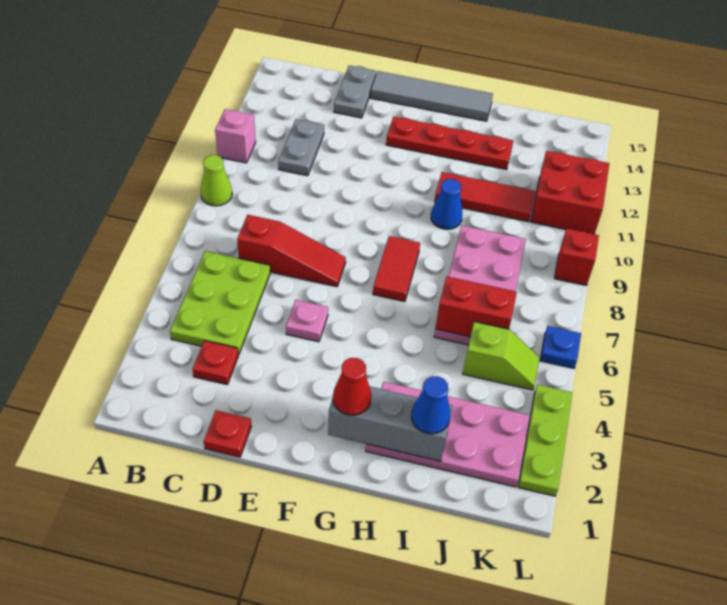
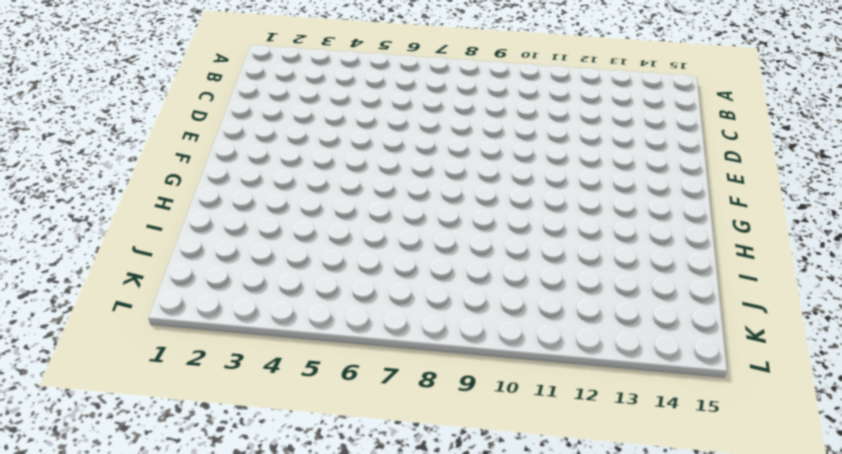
none -> lime cone A9 level 1
none -> pink brick A11 level 1
none -> lime plate B4:C6 level 1

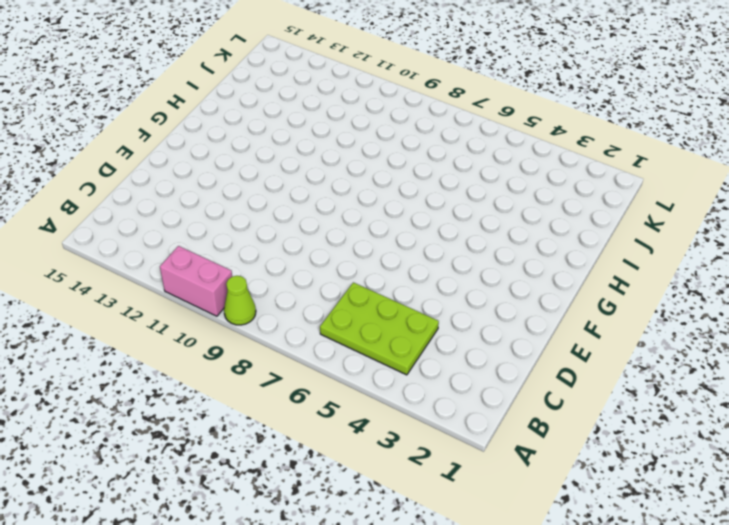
pink brick A10:A11 level 1 -> pink brick A11 level 1
none -> red plate C3 level 1
none -> red slope C7:E7 level 1 top C
none -> grey plate C11:C12 level 1

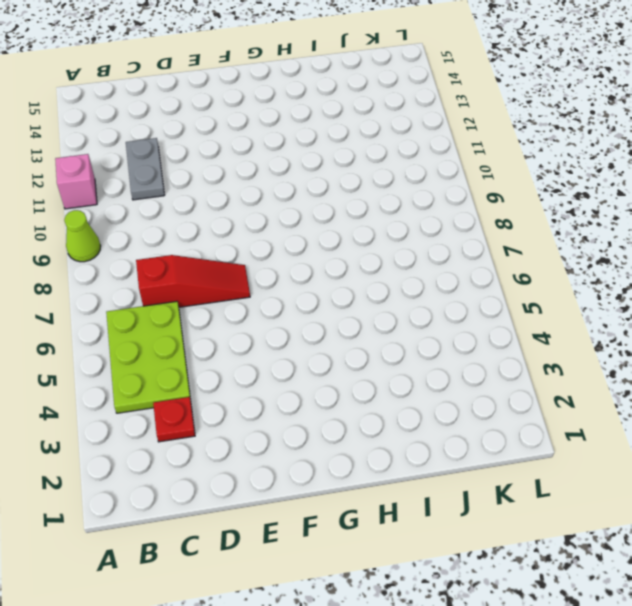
none -> red plate D1 level 1
none -> grey plate D14:D15 level 1
none -> pink plate E5 level 1

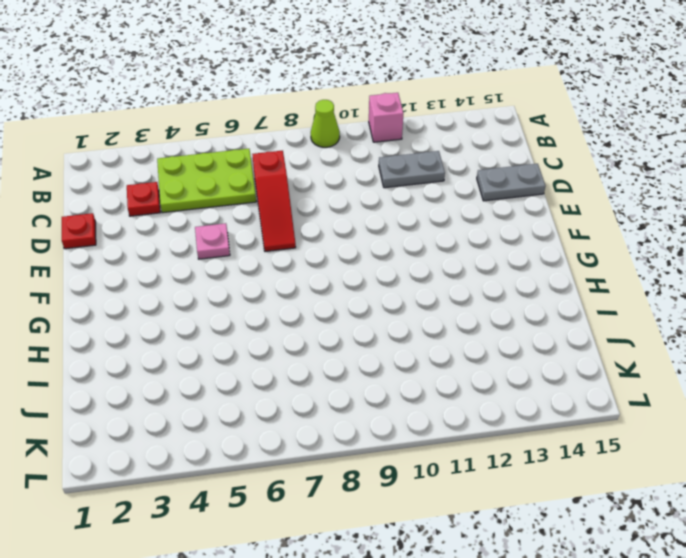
none -> grey tile E15:H15 level 1
none -> red plate F13:I13 level 1
none -> red tile G7:G8 level 1

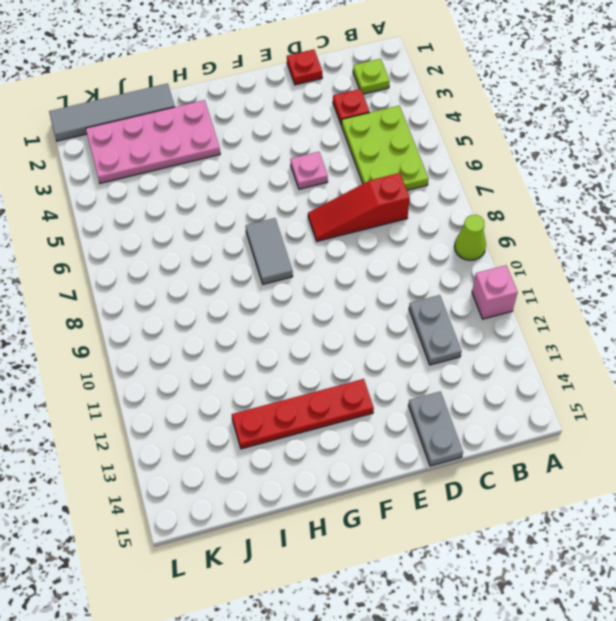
lime plate B2 level 1 -> none
grey tile G7:G8 level 1 -> red tile G7:G8 level 1
grey tile I1:L1 level 1 -> grey tile E15:H15 level 1
none -> blue cone H10 level 1
none -> red tile H11:J11 level 1
none -> pink plate I6:J9 level 1

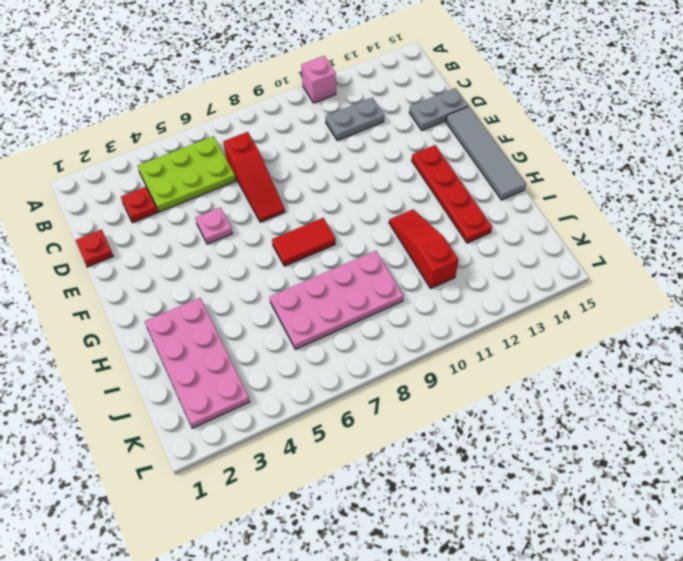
red slope H11:J11 level 1 top J -> red tile H11:J11 level 1
none -> lime cone A9 level 1
none -> blue cone H10 level 1
none -> lime slope J5:K5 level 1 top J

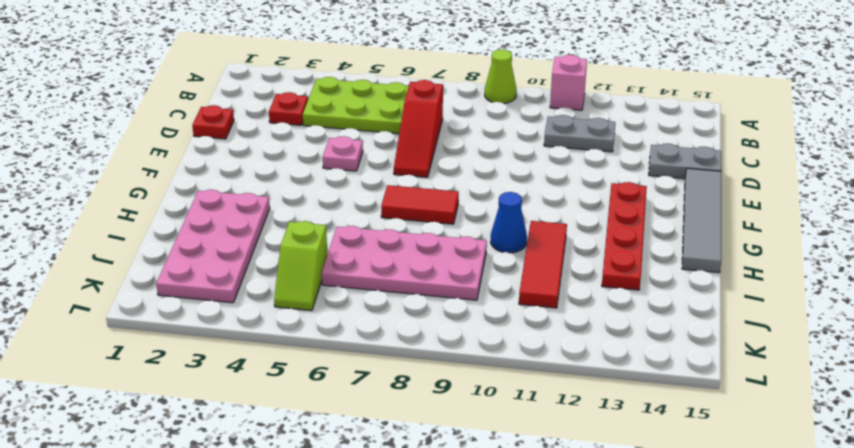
none -> red brick K11:L12 level 1
none -> lime plate L2:L4 level 1
none -> blue plate L6 level 1

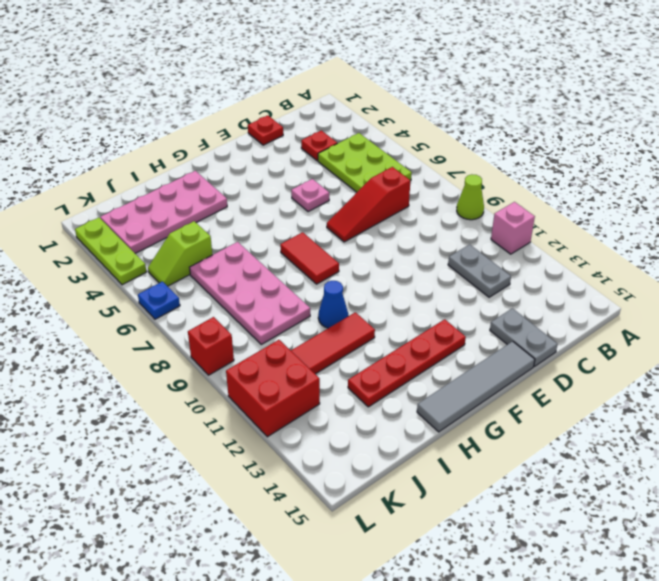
none -> grey brick G2:I2 level 2
none -> red brick I6:J6 level 2
none -> red cone G2 level 3

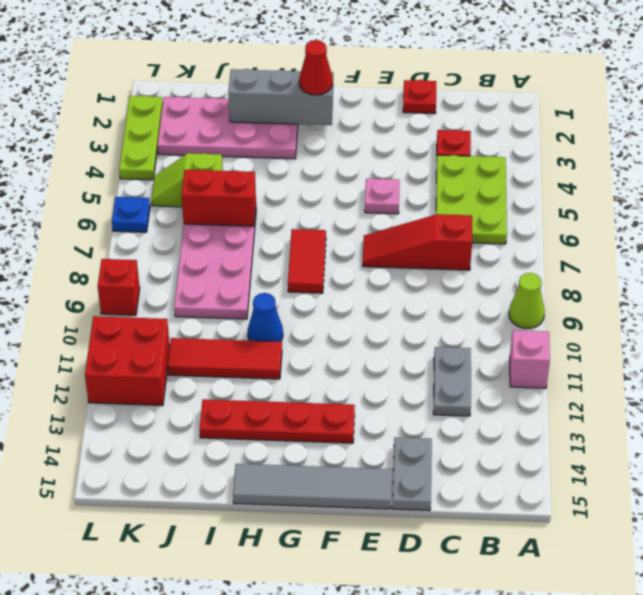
none -> blue cone I2 level 3

